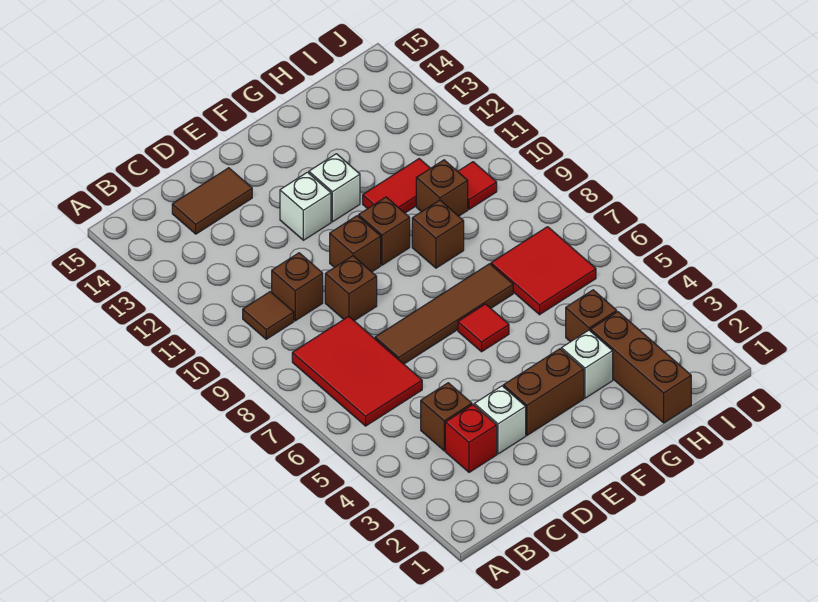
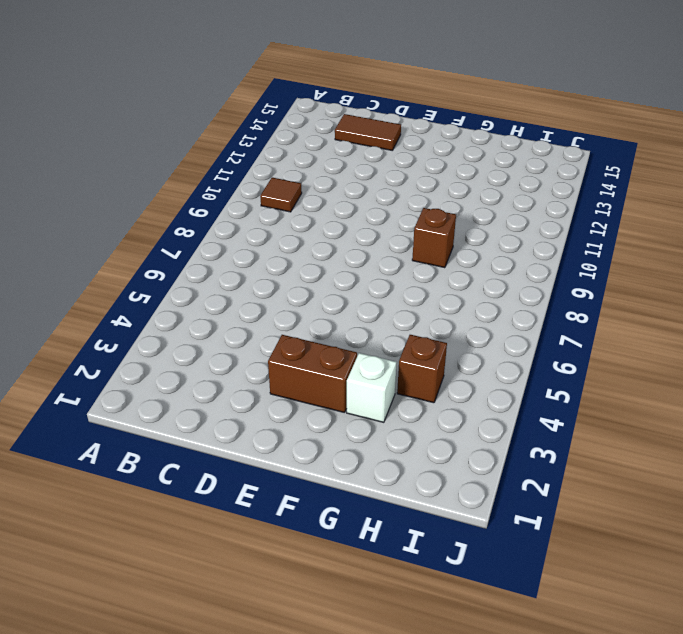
none -> red tile B6:C8 level 1
none -> red brick C3 level 1
none -> brown brick C4 level 1

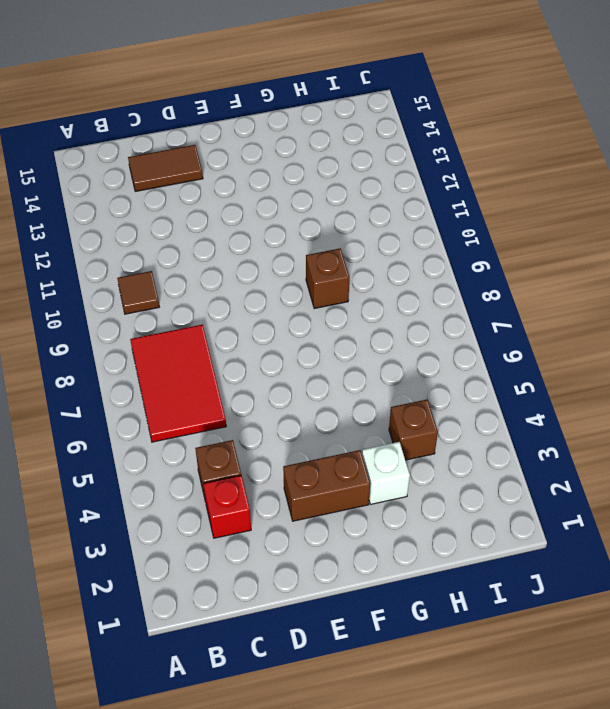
none -> brown brick C10 level 1
none -> white brick D3 level 1
none -> brown tile D7:G7 level 1

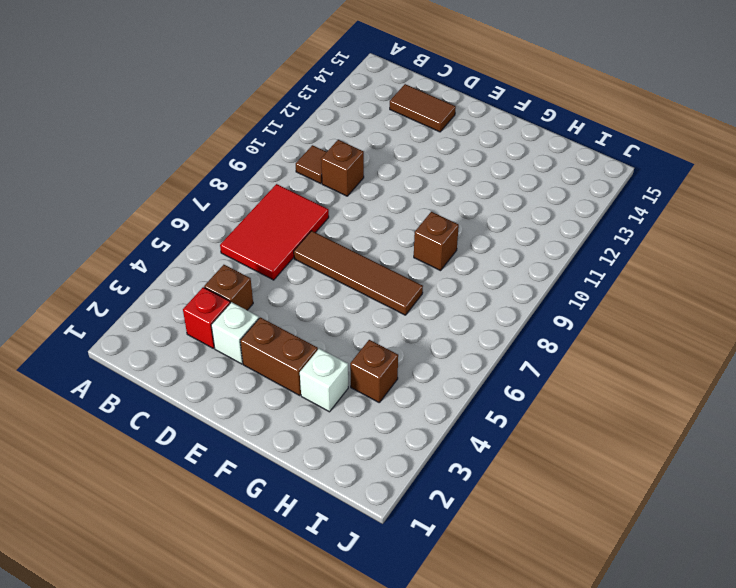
none -> brown brick D9 level 1
none -> brown brick E10 level 1
none -> white brick E12 level 1

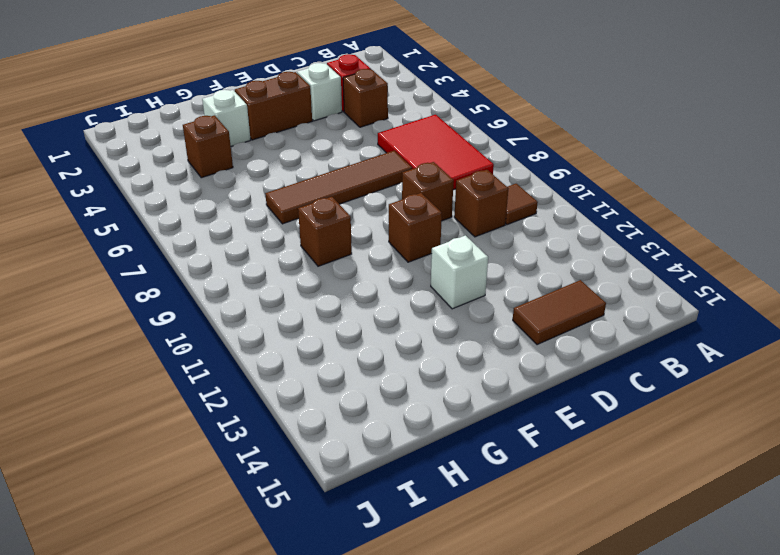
none -> red tile F6 level 1
none -> brown brick F10 level 1
none -> white brick F12 level 1

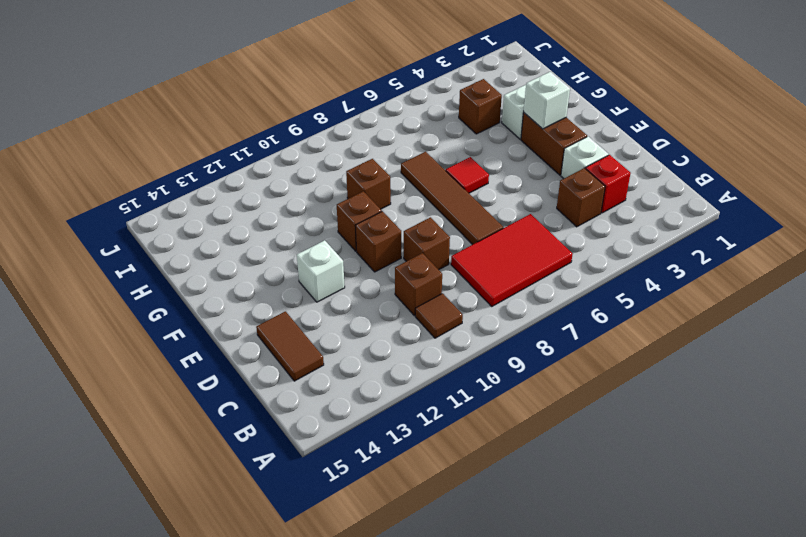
white brick F3 level 2 -> white brick F12 level 1
none -> red tile G11:H11 level 1
none -> brown brick H1:H3 level 1
none -> red tile H6:I7 level 1

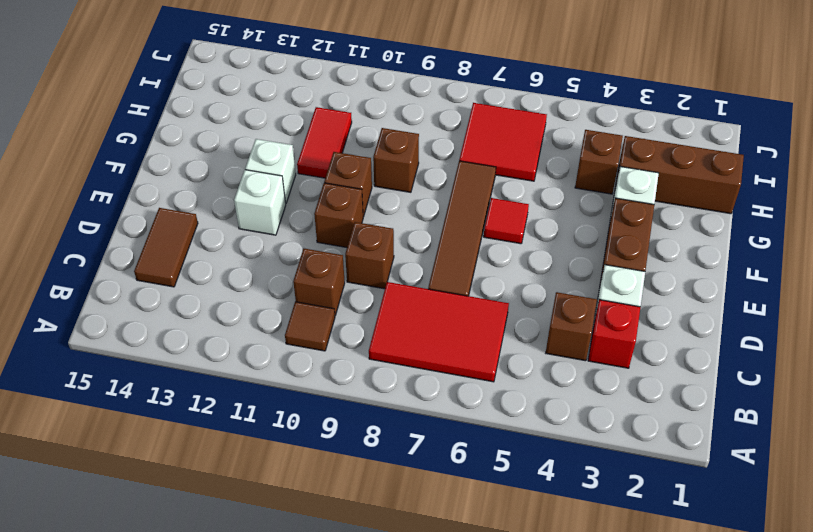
none -> brown brick H10 level 1
none -> red tile I10 level 1

